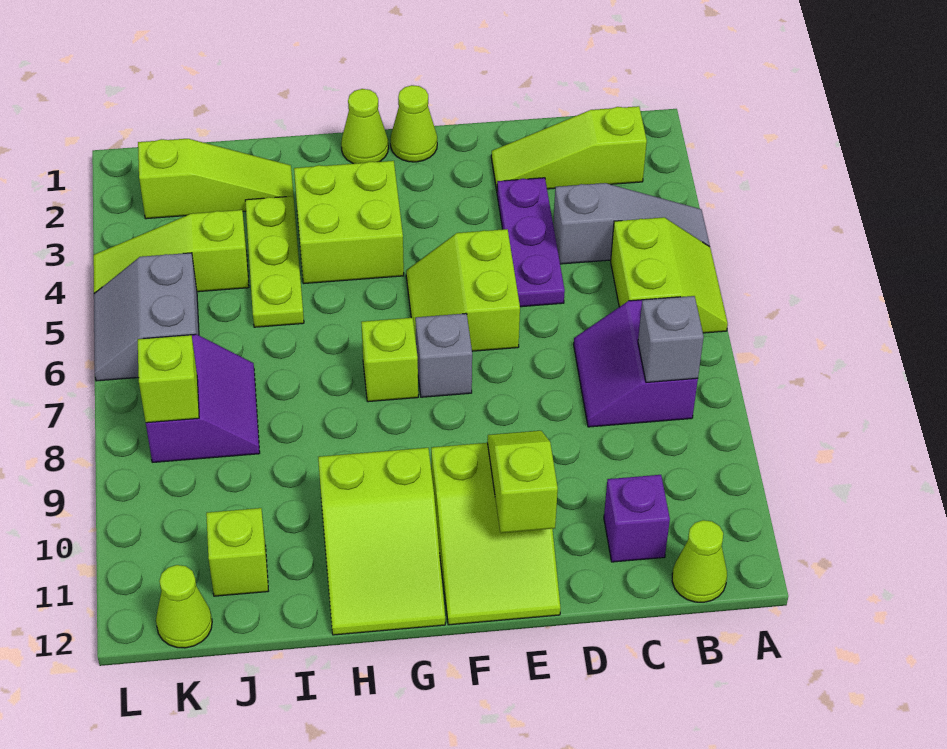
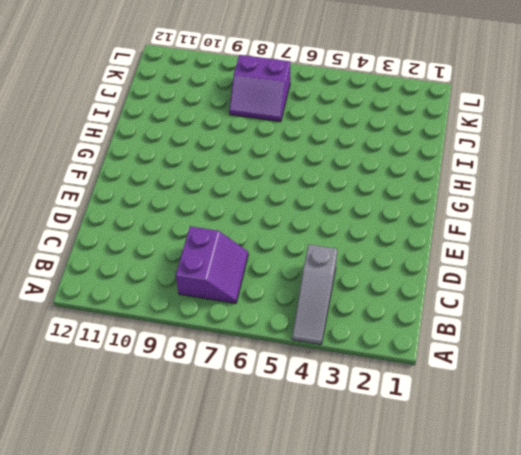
purple slope B7:C8 level 1 top 8 -> purple slope B7:C8 level 1 top B
none -> lime slope A5:B6 level 1 top B
none -> lime slope B2:D2 level 1 top B
none -> lime cone B12 level 1

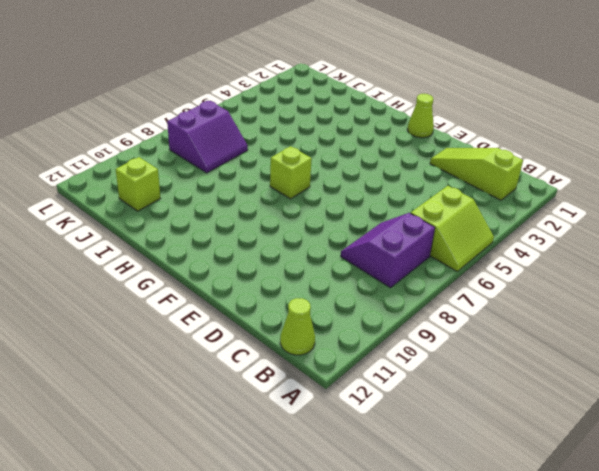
none -> grey slope A4:C4 level 1 top C
none -> purple brick C11 level 1
none -> purple plate D3:D5 level 1

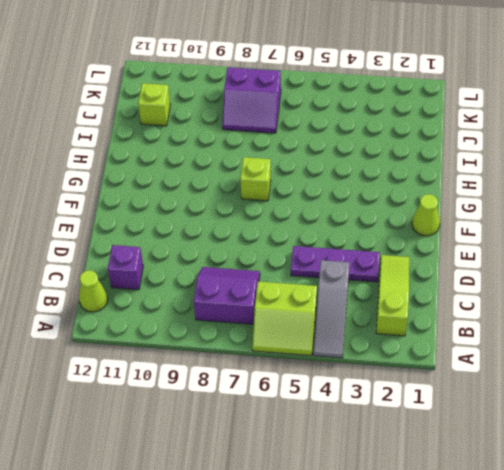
none -> lime slope E5:F6 level 1 top E
none -> lime slope E10:F12 level 1 top 10
none -> grey brick F7 level 1

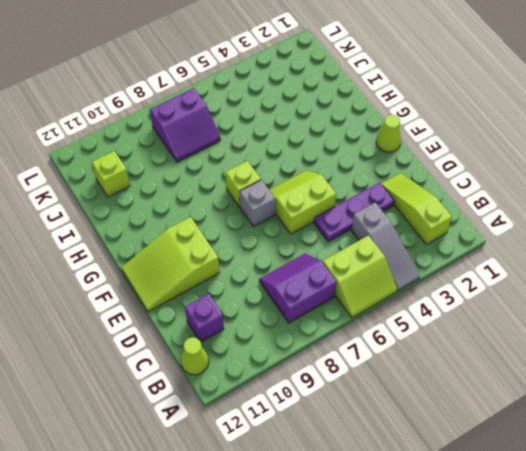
none -> lime cone G1 level 1
none -> lime brick G3:H4 level 1
none -> lime slope G10:H12 level 1 top 10

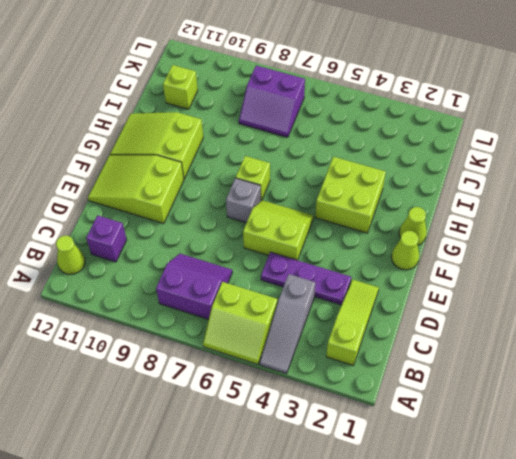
none -> lime slope I2:K2 level 1 top K
none -> lime plate I3:I5 level 1
none -> lime slope J4:L4 level 1 top J

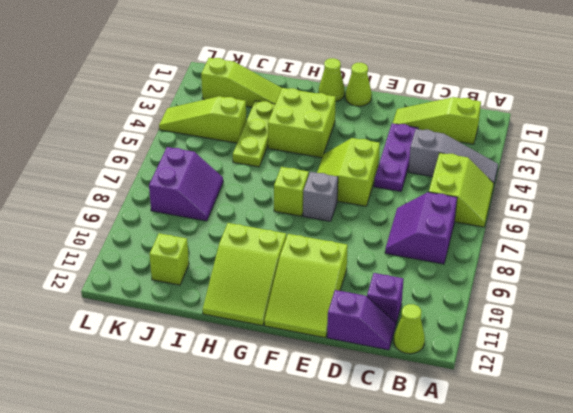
purple slope C12:D12 level 1 top D -> none
none -> grey slope K5:L6 level 1 top K
none -> lime cone K12 level 1
none -> grey brick B8 level 2

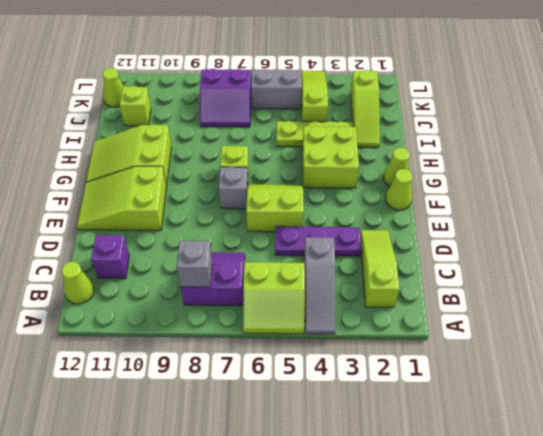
none -> lime slope E10:E11 level 2 top 11
none -> lime brick K8 level 2

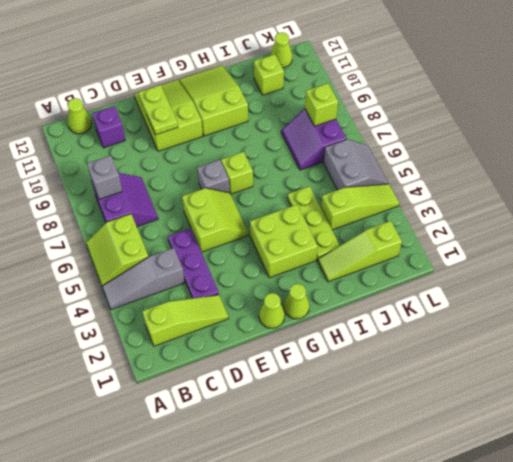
lime plate E10:E11 level 2 -> lime slope E10:E11 level 2 top 11

